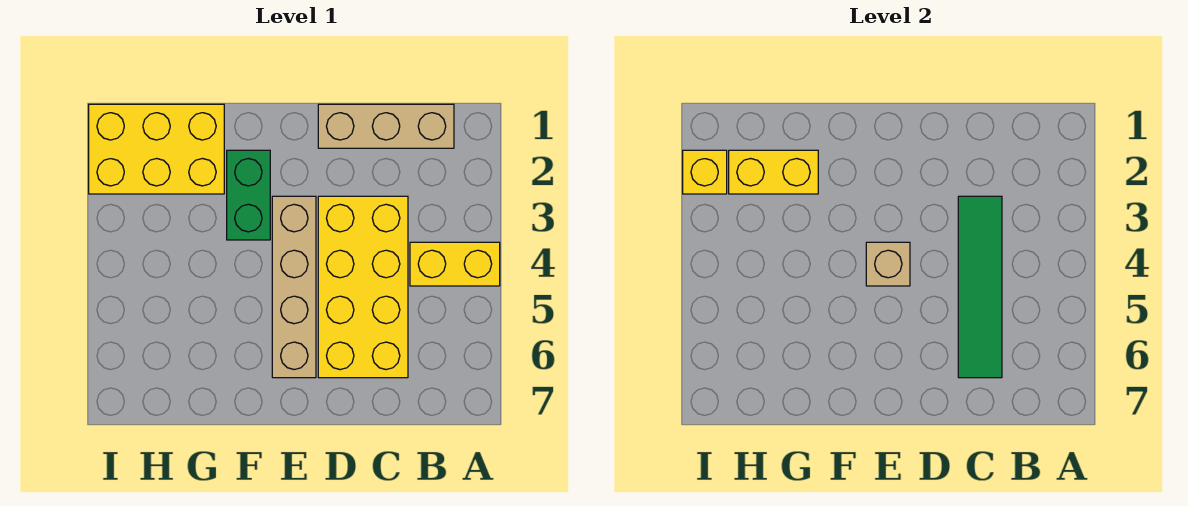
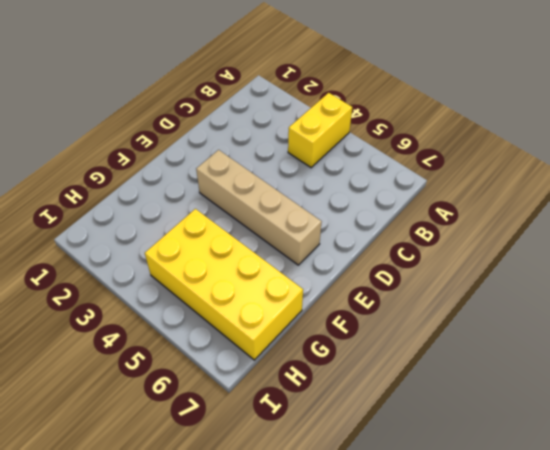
yellow brick G4:H7 level 1 -> yellow brick C3:D6 level 1
none -> tan brick B1:D1 level 1
none -> green brick F2:F3 level 1

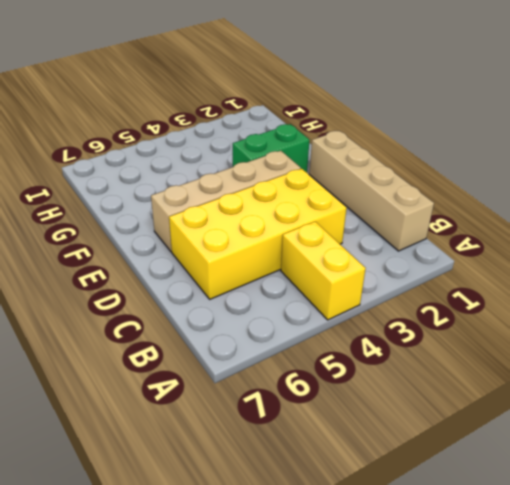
tan brick B1:E1 level 1 -> tan brick B1:D1 level 1
none -> yellow brick G1:I2 level 1
none -> green tile C3:C6 level 2

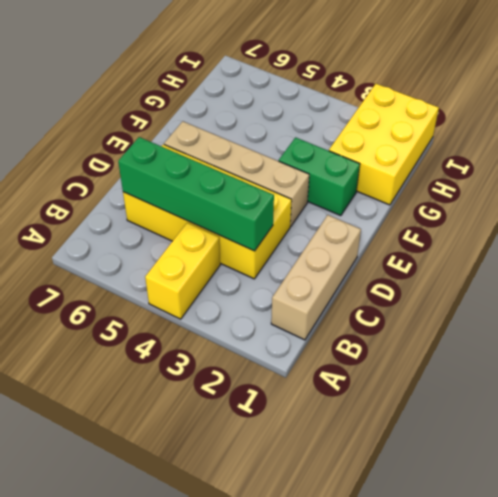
green brick C3:C6 level 2 -> green tile C3:C6 level 2
none -> tan brick E4 level 2
none -> yellow brick G2:H2 level 2

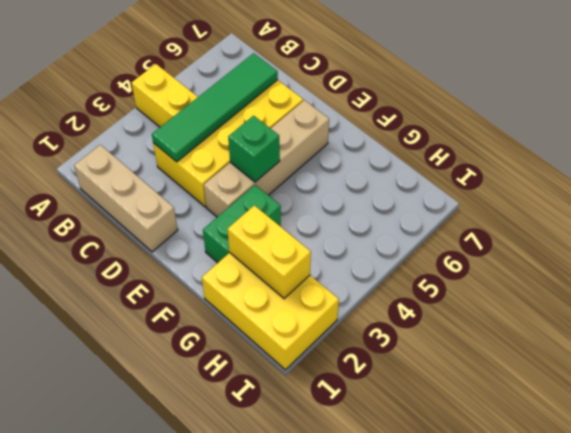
green brick E4 level 2 -> tan brick E4 level 2
none -> yellow brick I2 level 2

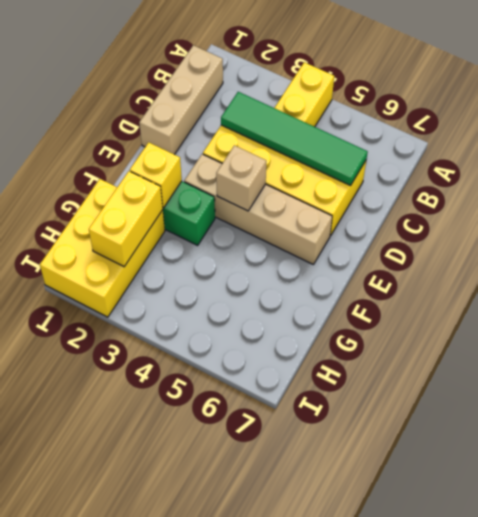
yellow brick F2 level 2 -> yellow brick I2 level 2

